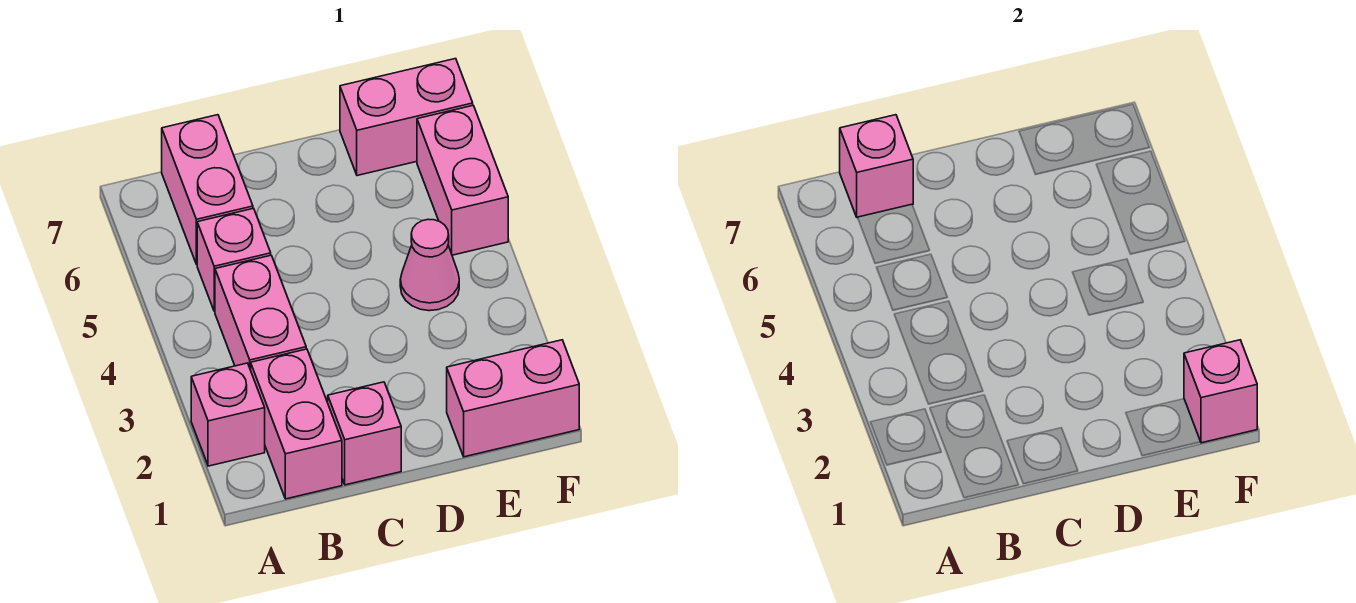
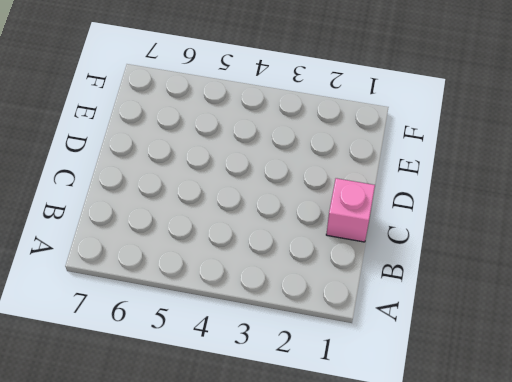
none -> pink brick A2 level 1
none -> pink brick B1:B2 level 1
none -> pink brick B3:B4 level 1

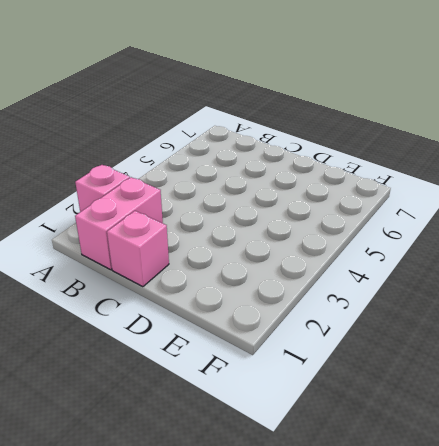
none -> pink brick B3:B4 level 1
none -> pink brick B5 level 1
none -> pink brick B6:B7 level 1

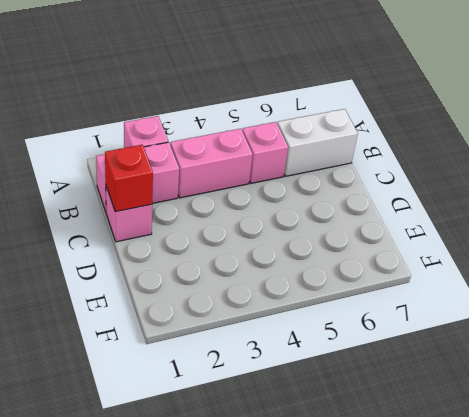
white brick B6:B7 level 1 -> pink brick B6:B7 level 1
red brick C1 level 2 -> none
none -> pink brick E1:F1 level 1
none -> pink cone E4 level 1
none -> pink brick E7:F7 level 1

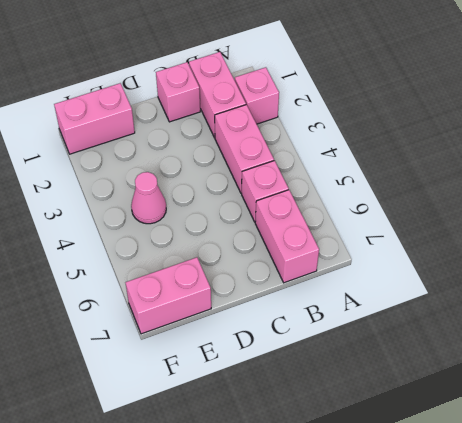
none -> pink brick F5:F6 level 1
none -> pink brick B7 level 2
none -> pink brick F1 level 2

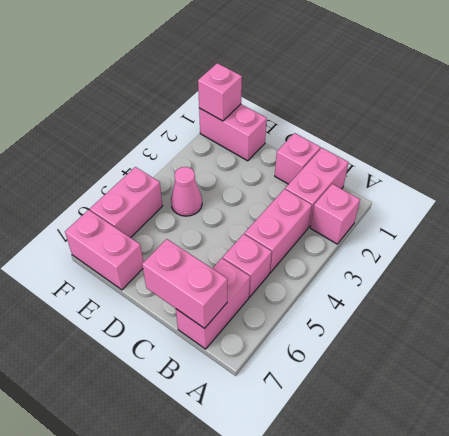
pink brick B7:C7 level 2 -> pink brick B7 level 2

